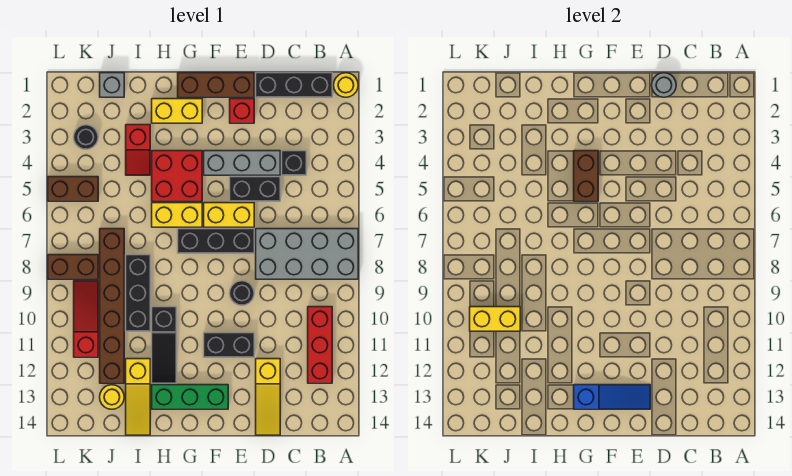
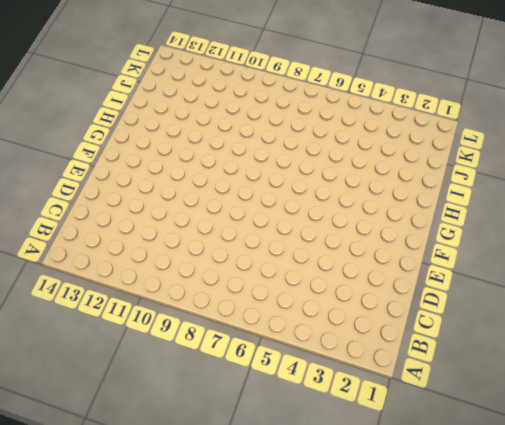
none -> yellow round brick A1 level 1
none -> grey brick A7:D8 level 1
none -> black brick B1:D1 level 1
none -> red brick B10:B12 level 1

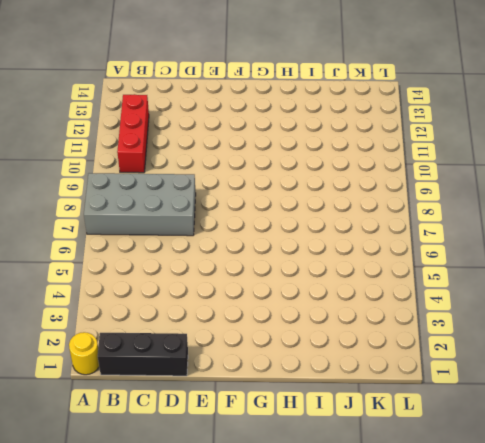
none -> black brick C4 level 1
none -> grey brick D4:F4 level 1
none -> black brick D5:E5 level 1
none -> yellow slope D12:D14 level 1 top 12

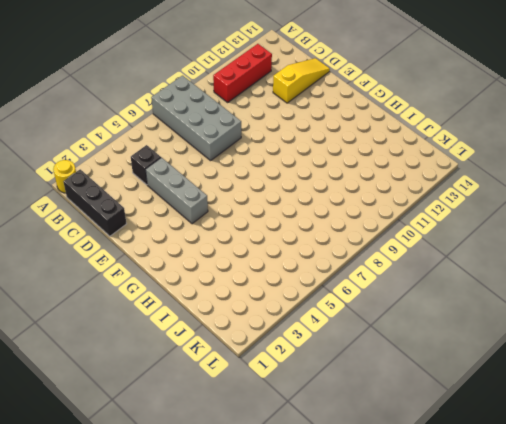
none -> black brick D5:E5 level 1
none -> brown brick E1:G1 level 1
none -> red brick E2 level 1
none -> yellow brick E6:F6 level 1

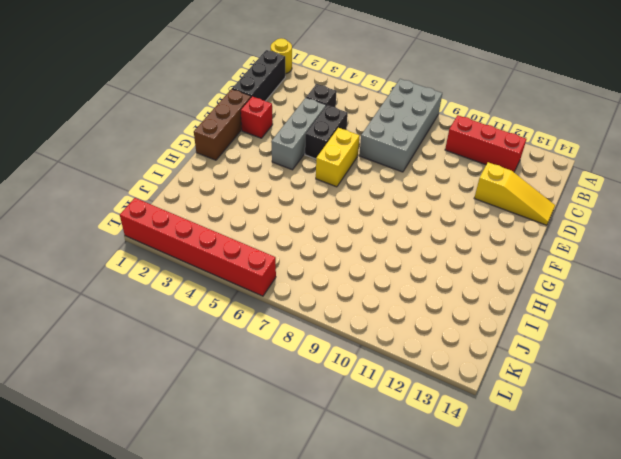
red brick L1:L6 level 1 -> brown brick K5:L5 level 1
none -> black brick E7:G7 level 1
none -> black round brick E9 level 1
none -> black brick E11:F11 level 1
none -> green brick F13:H13 level 1

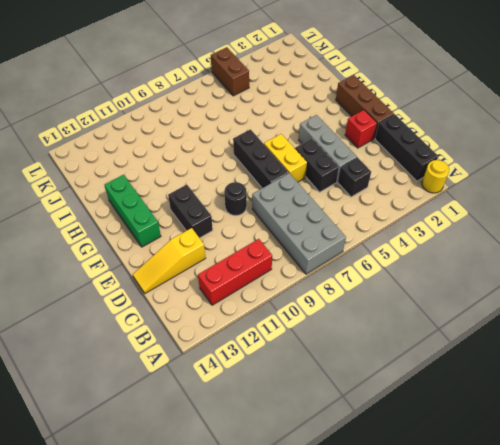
none -> yellow brick G2:H2 level 1
none -> red brick G4:H5 level 1
none -> yellow brick G6:H6 level 1
none -> black slope H10:H12 level 1 top 10

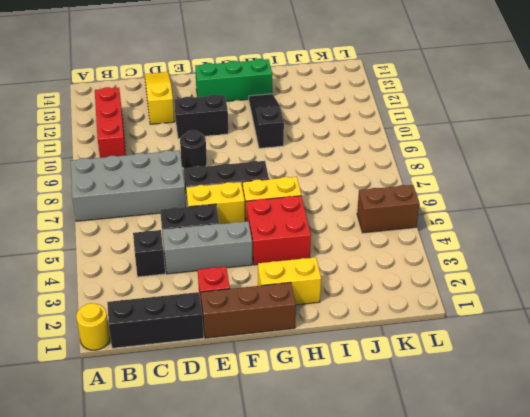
none -> red slope I3:I4 level 1 top 3
none -> black brick I8:I10 level 1
none -> yellow slope I12:I14 level 1 top 12
none -> grey brick J1 level 1

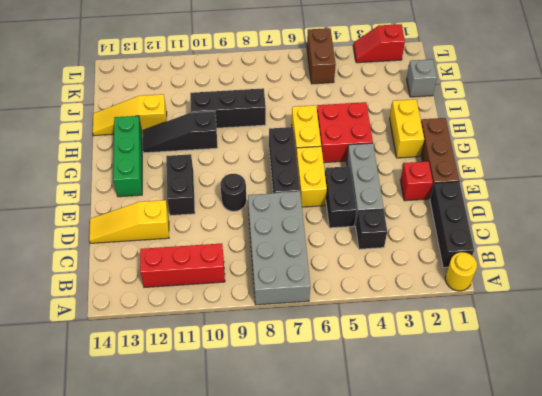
red slope L2:L3 level 1 top 2 -> red slope I3:I4 level 1 top 3
none -> brown brick J7:J12 level 1
none -> yellow round brick J13 level 1
none -> black round brick K3 level 1
none -> brown brick K8:L8 level 1

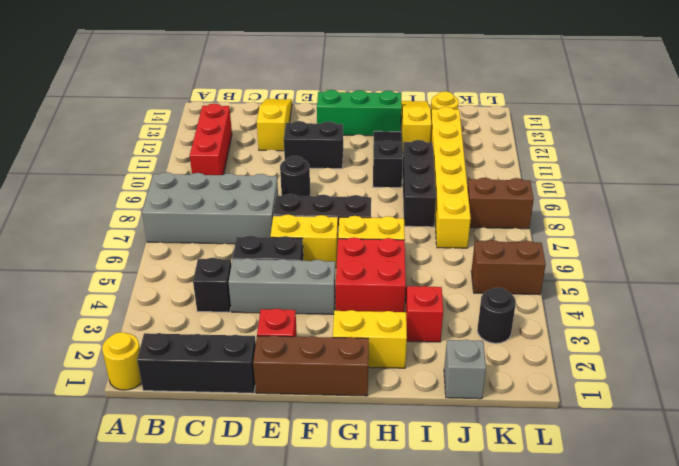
yellow brick J7:J12 level 1 -> brown brick J7:J12 level 1
none -> red slope K9:K11 level 1 top 11
none -> grey round brick D1 level 2
none -> blue slope E13:G13 level 2 top G
none -> brown brick G4:G5 level 2

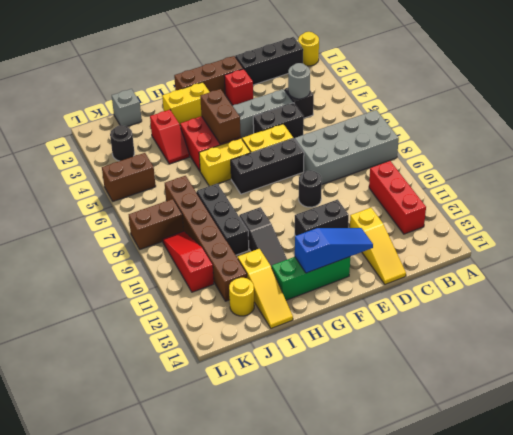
grey round brick C4 level 2 -> grey round brick D1 level 2
none -> yellow brick J10:K10 level 2

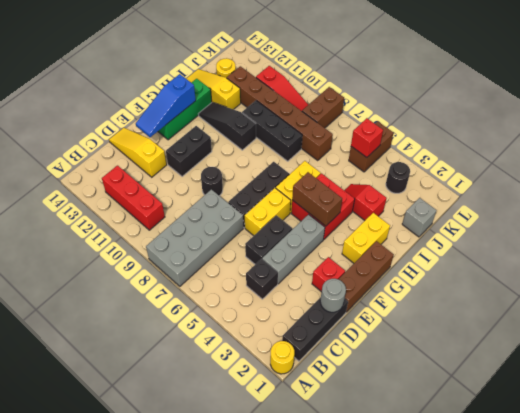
red brick K5 level 2 -> none
none -> yellow brick J10:K10 level 2

